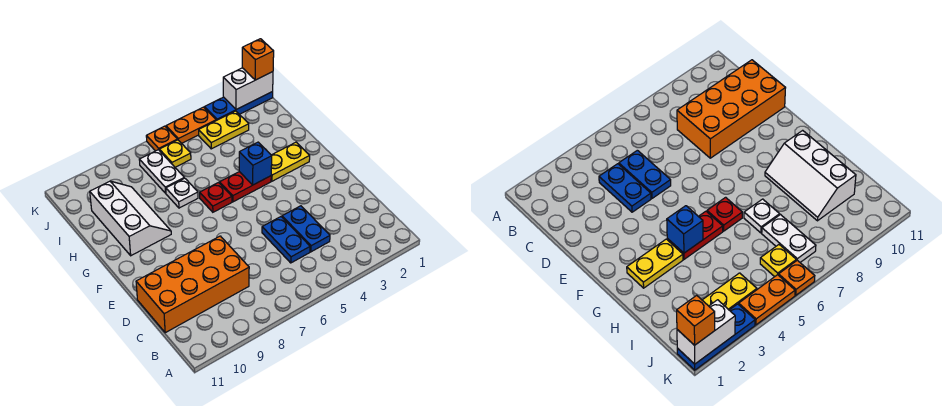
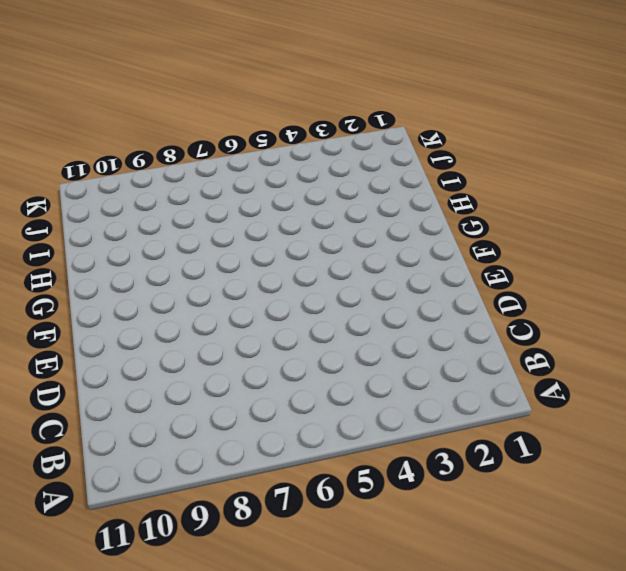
none -> blue plate C4:D4 level 1
none -> blue plate C5:D5 level 1
none -> orange brick C8:D11 level 1

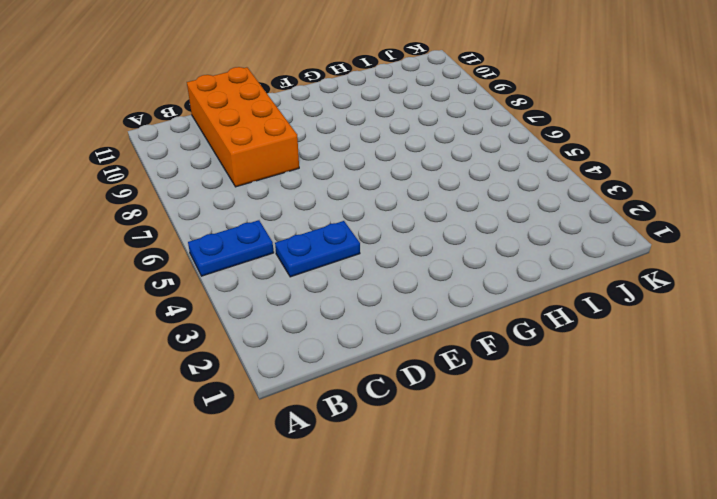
blue plate A5:B5 level 1 -> blue plate C5:D5 level 1
none -> yellow plate G2:G3 level 1
none -> red plate G4:G5 level 1
none -> red plate G6 level 1

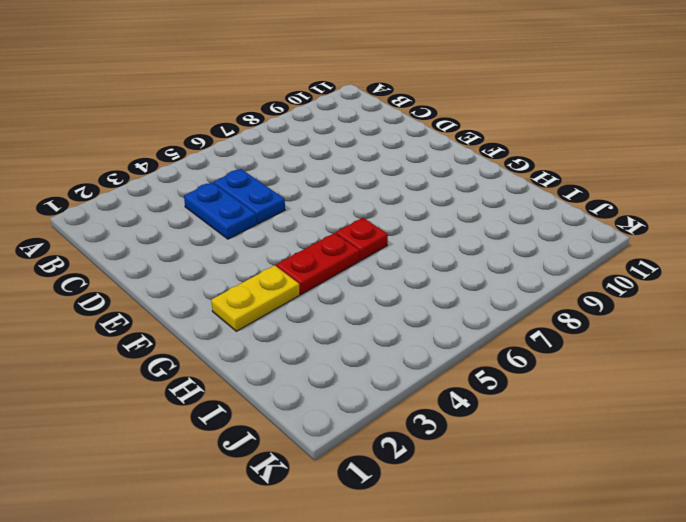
none -> orange brick C8:D11 level 1
none -> white slope G9:I10 level 1 top 10
none -> white plate H7 level 1

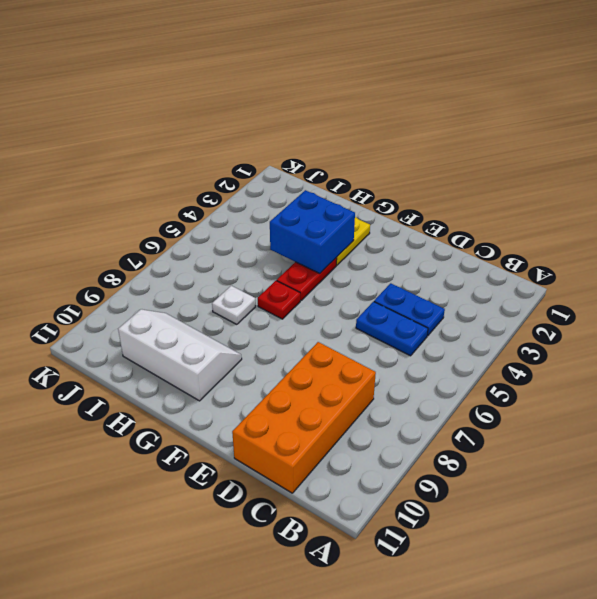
blue brick G3:H4 level 2 -> blue brick G4 level 2
none -> white plate I7:J7 level 1
none -> yellow plate J3:J4 level 1
none -> yellow plate J6 level 1

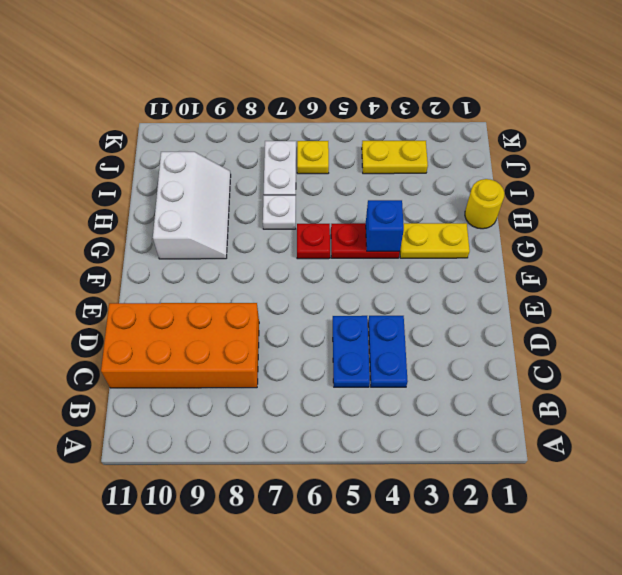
yellow round brick H1 level 1 -> none
none -> blue plate K1:K3 level 1
none -> orange plate K4:K5 level 1
none -> orange plate K6 level 1

